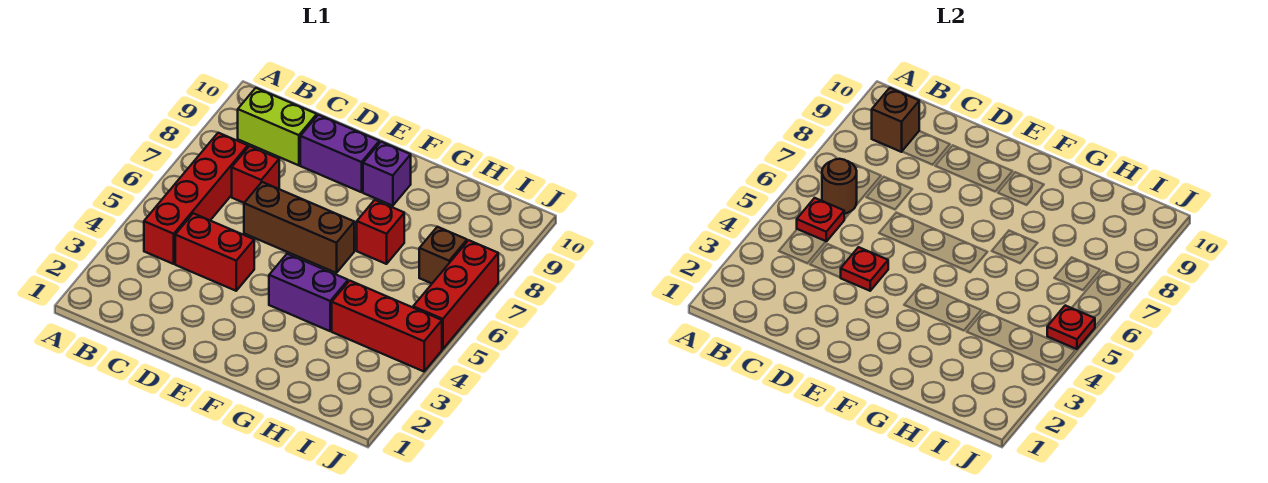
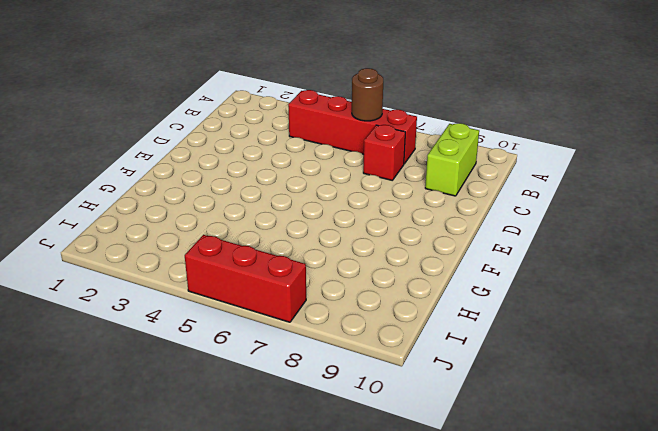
none -> red brick C4:D4 level 1
none -> brown brick D6:F6 level 1
none -> purple brick D9:E9 level 1

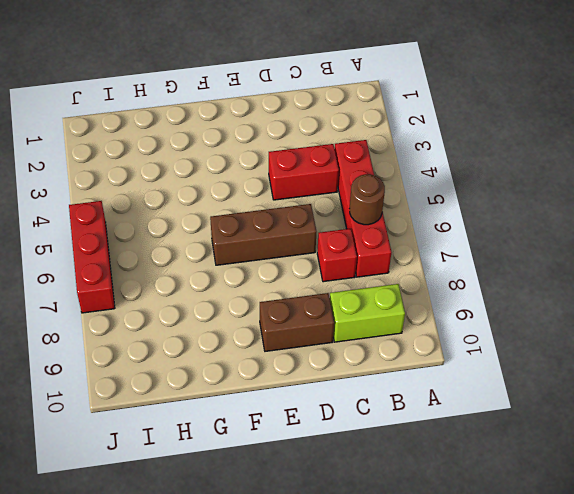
brown brick D9:E9 level 1 -> purple brick D9:E9 level 1
none -> purple brick F4:G4 level 1
none -> purple brick F9 level 1
none -> red brick G7 level 1

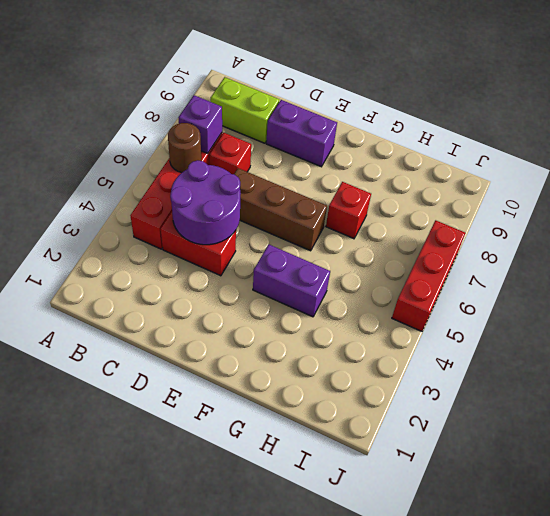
purple brick B7 level 2 -> purple brick F9 level 1
purple round brick C4:D5 level 2 -> red plate D4 level 2
none -> red brick H4:J4 level 1
none -> brown brick I7 level 1
none -> red plate B5 level 2

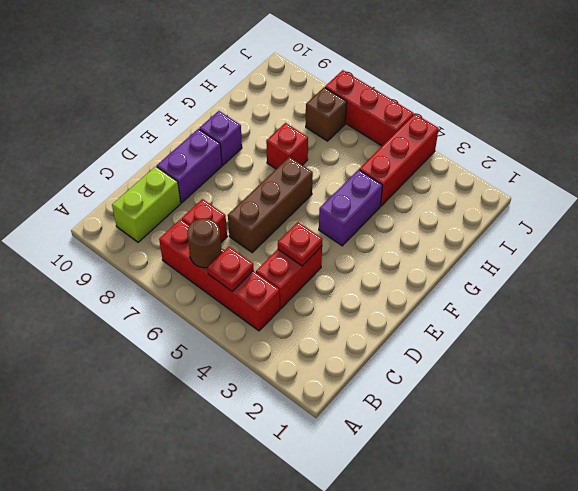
none -> brown brick B9 level 2
none -> red plate J5 level 2

